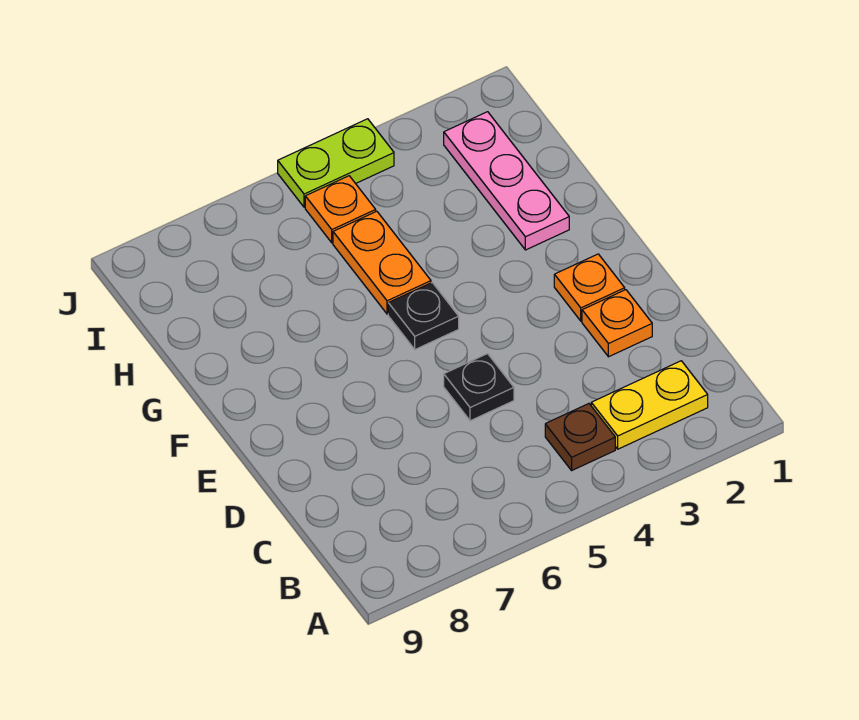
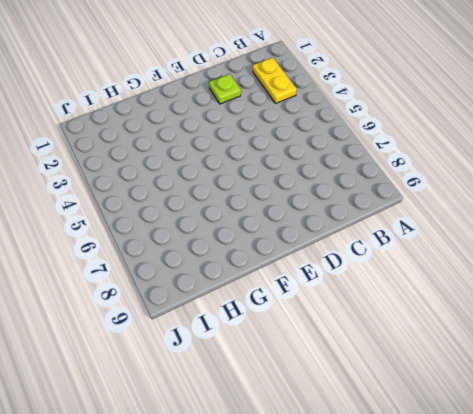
lime plate D2 level 1 -> orange plate D2 level 1
none -> brown plate B4 level 1
none -> black plate D5 level 1

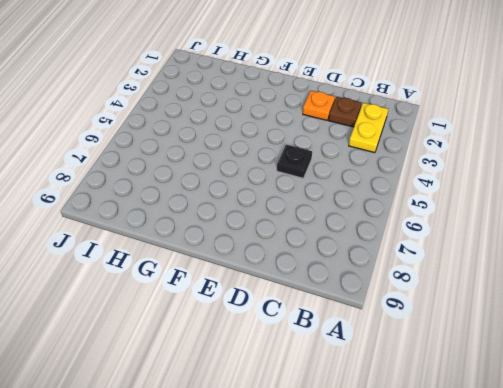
brown plate C2 level 1 -> brown plate B4 level 1
none -> orange plate E2 level 1
none -> black plate F5 level 1

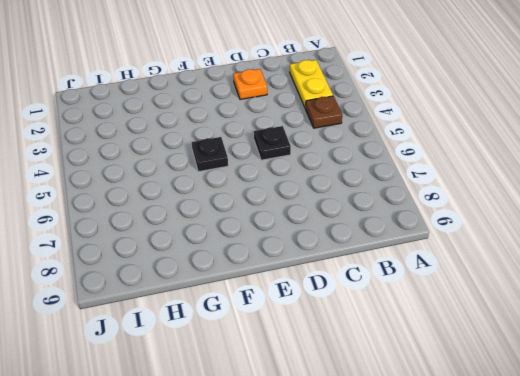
none -> orange plate E2 level 1
none -> pink plate G2:I2 level 1

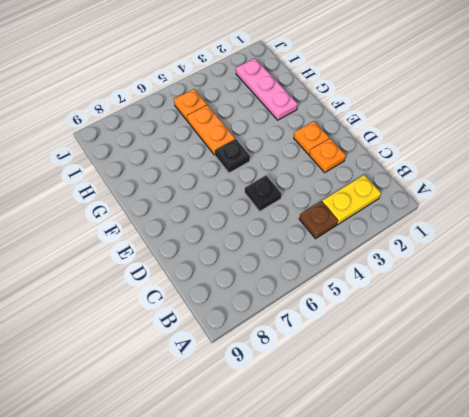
none -> lime plate J4:J5 level 1

